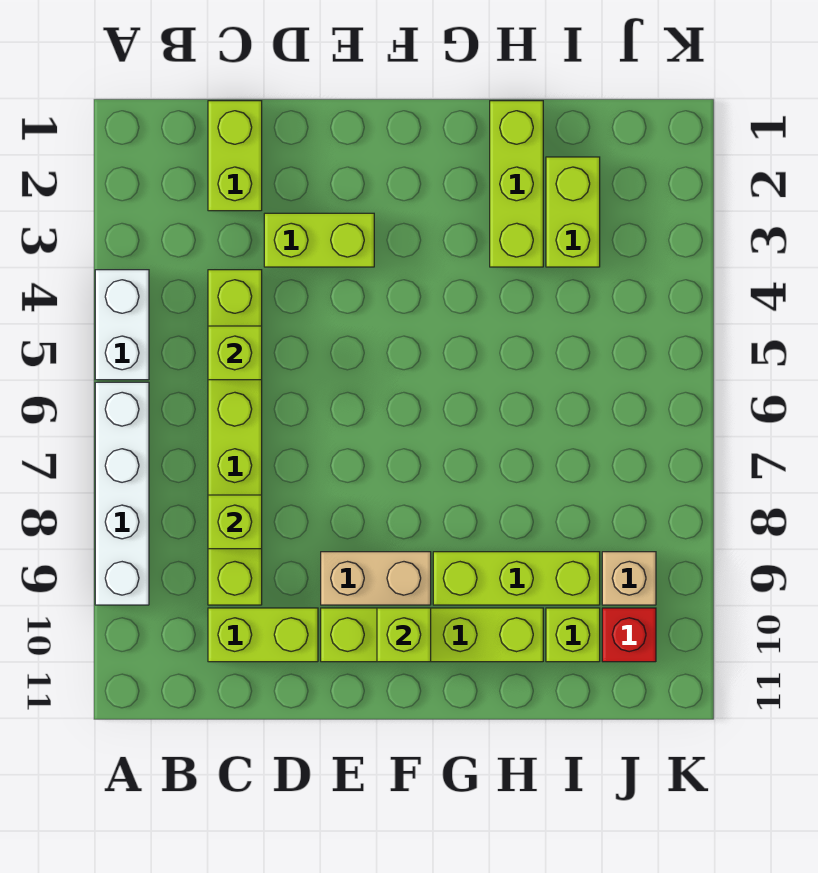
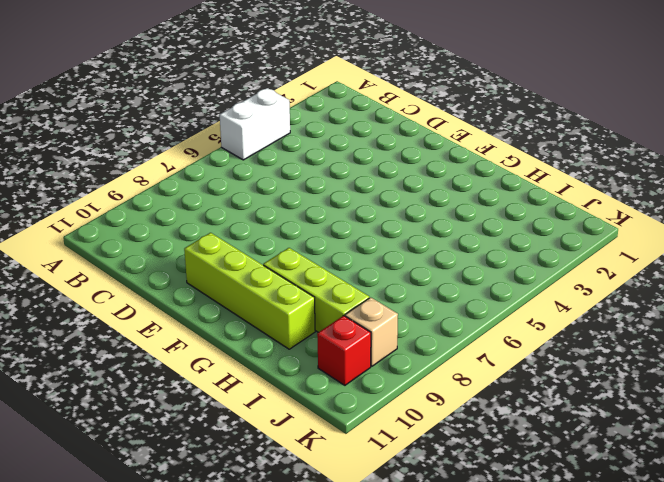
none -> white brick A6:A9 level 1
none -> lime brick C1:C2 level 1
none -> lime brick C4:C9 level 1

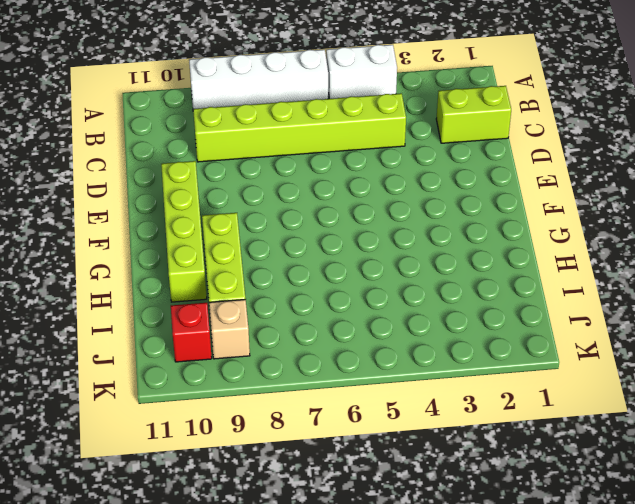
none -> lime brick C10:D10 level 1
none -> lime brick D3:E3 level 1
none -> tan brick E9:F9 level 1

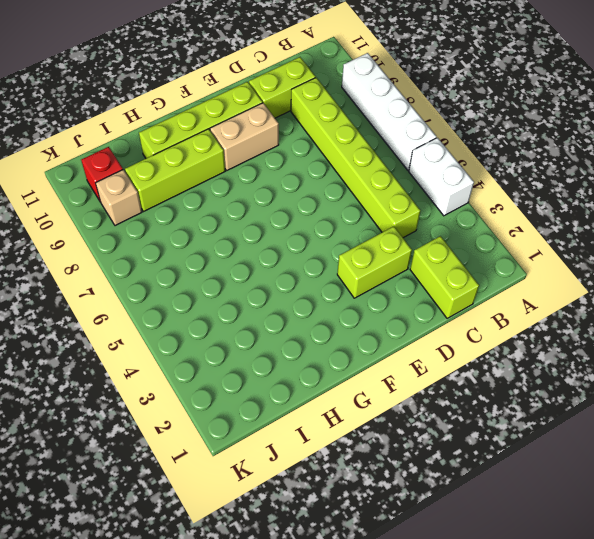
none -> lime brick H1:H3 level 1
none -> lime brick I2:I3 level 1
none -> lime brick I10 level 1

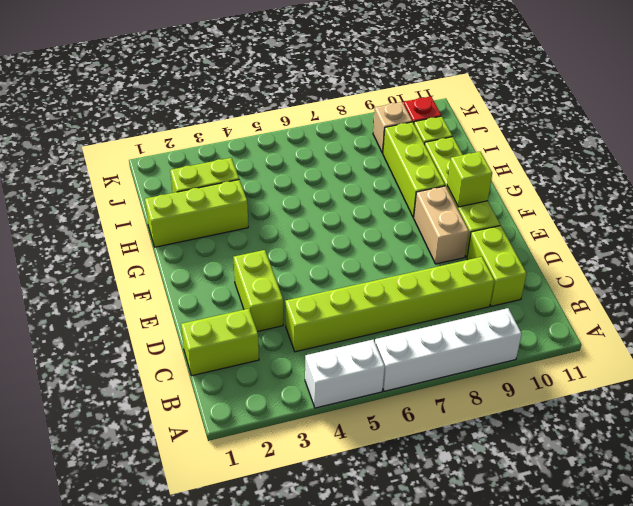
none -> lime brick C5 level 2
none -> lime brick C8 level 2

